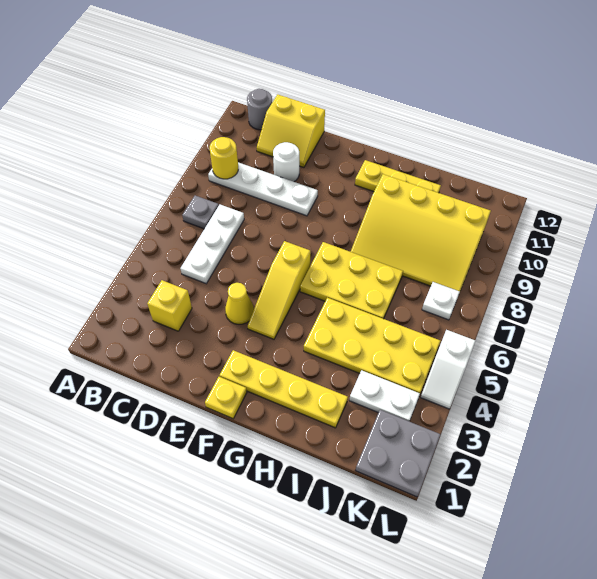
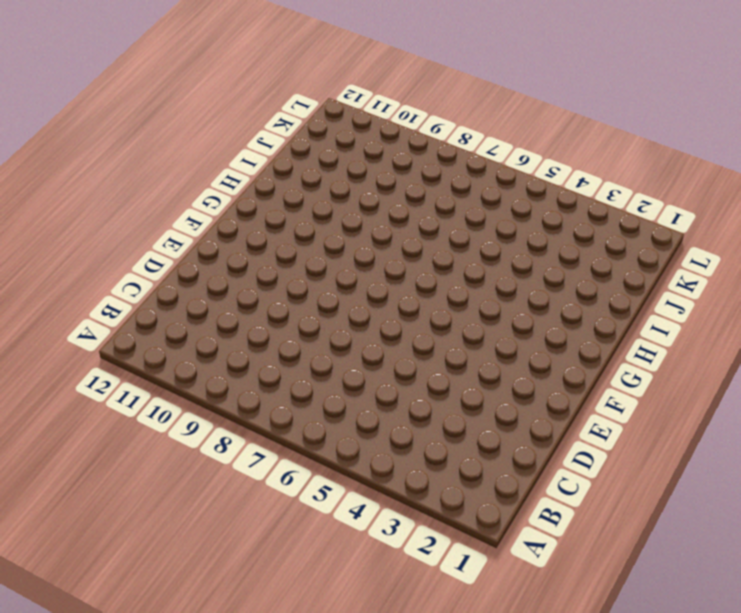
none -> grey plate B7 level 1
none -> white plate B9:E9 level 1
none -> grey round brick B12 level 1

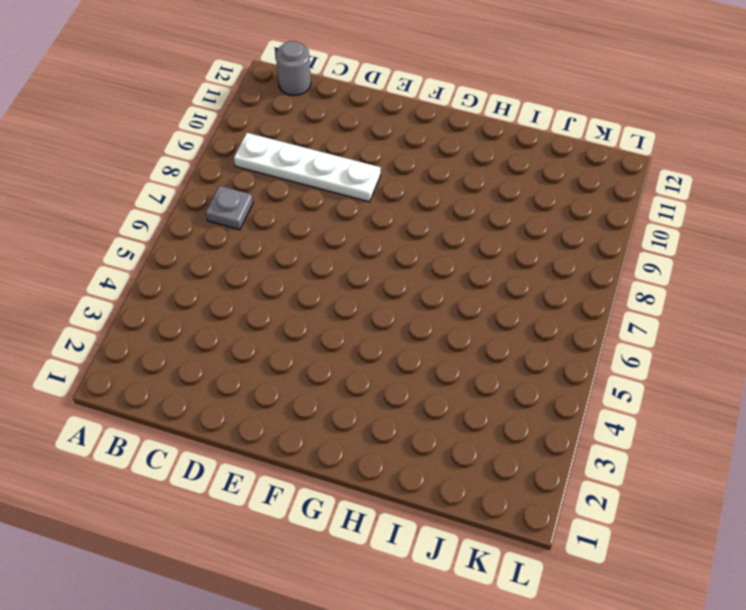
none -> yellow brick C3 level 1
none -> white plate C5:C7 level 1
none -> yellow slope C11:D12 level 1 top 12

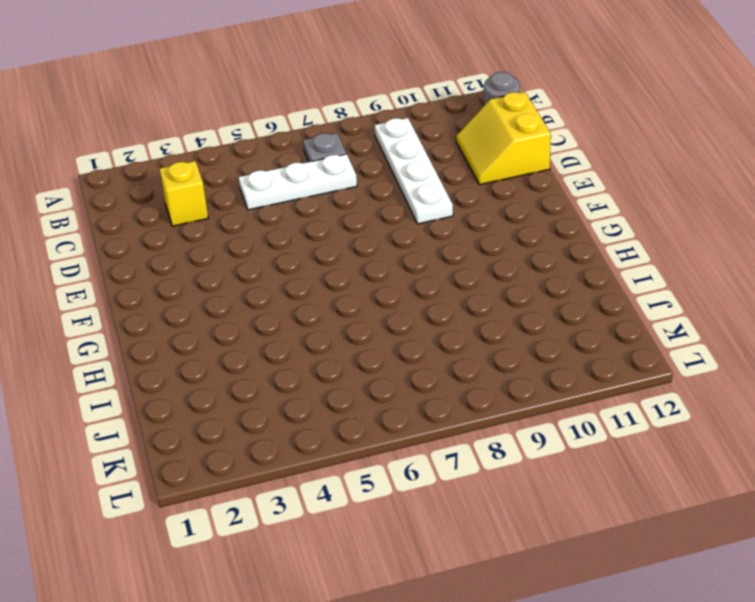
none -> white round brick D10 level 1
none -> yellow cone E4 level 1
none -> yellow plate F1 level 1

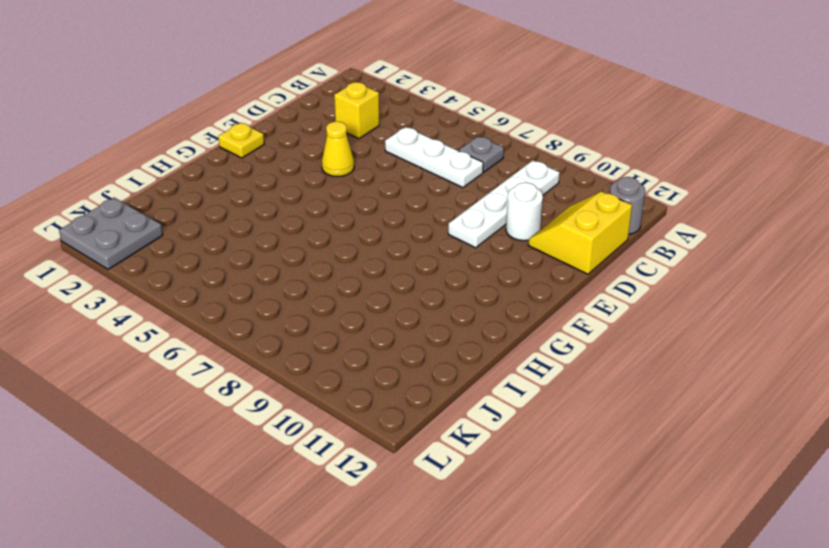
none -> yellow plate F2:I2 level 1
none -> yellow slope F4:F6 level 1 top 6
none -> yellow plate G6:I7 level 1

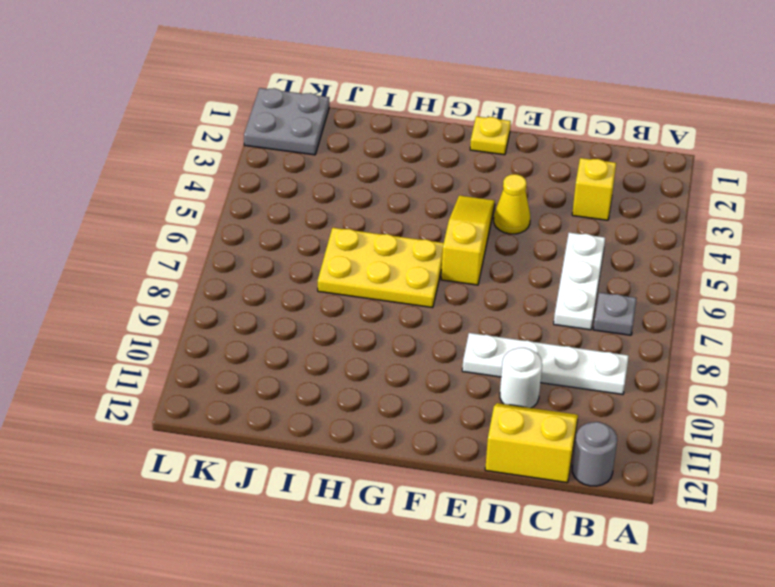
none -> yellow plate F2:I2 level 1
none -> yellow plate G11:I11 level 1
none -> yellow plate H4:K5 level 1

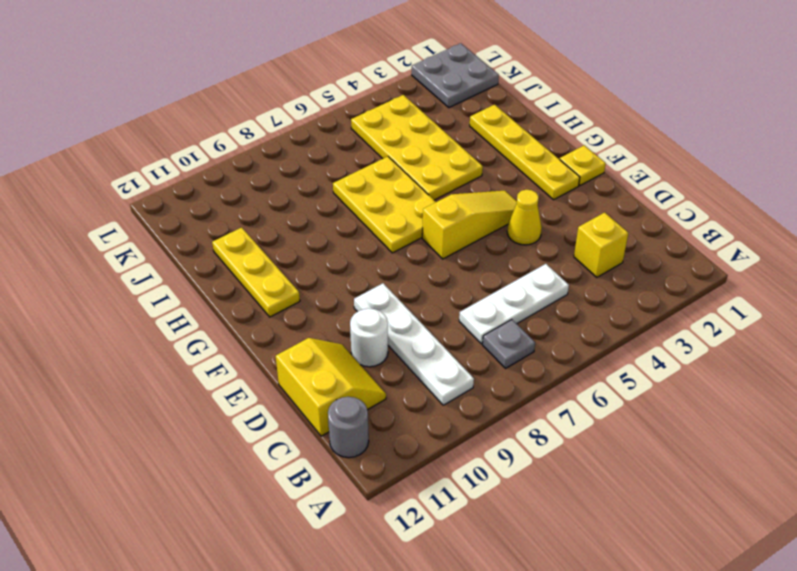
none -> yellow slope H8:K10 level 1 top 10
none -> white plate J3:K3 level 1
none -> white plate K7 level 1

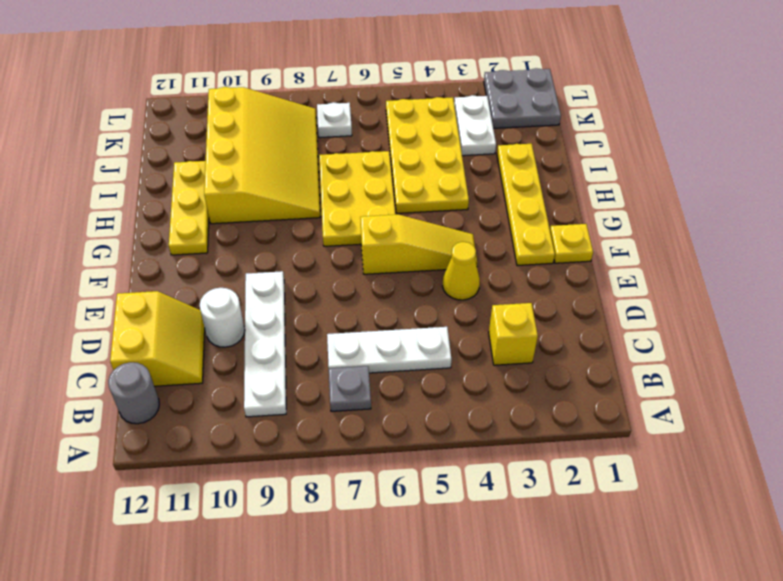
none -> white slope L4:L5 level 1 top 5
none -> yellow round brick B9 level 2

